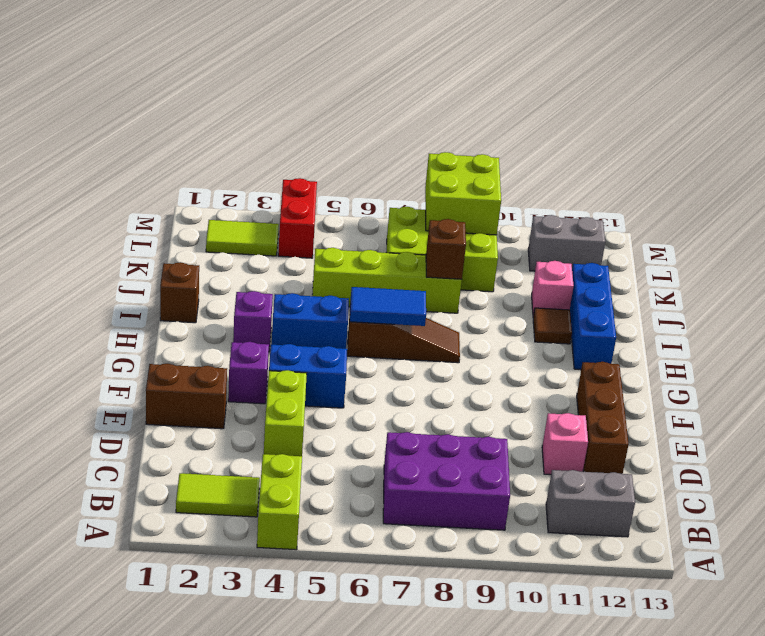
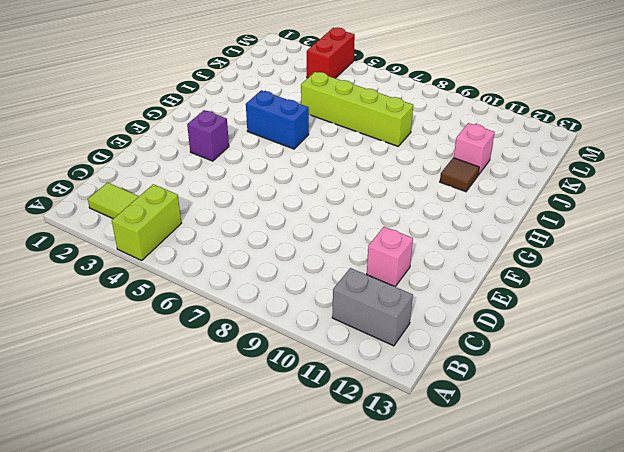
none -> purple brick B7:C9 level 1
none -> lime brick D4:E4 level 1
none -> brown brick D12:F12 level 1

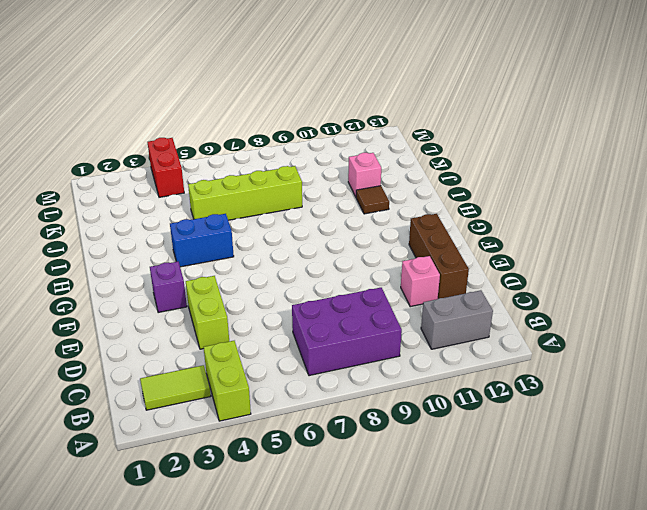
none -> brown brick E1:E2 level 1
none -> blue brick F4:F5 level 1
none -> purple brick H3 level 1

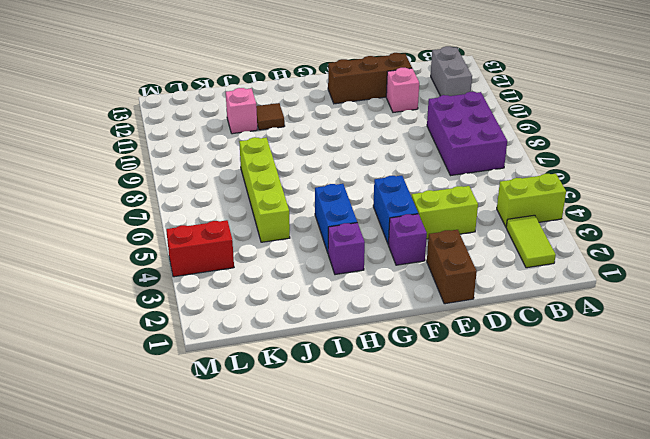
none -> brown slope H6:H8 level 1 top 6
none -> blue brick H12:J12 level 1
none -> brown brick I1 level 1

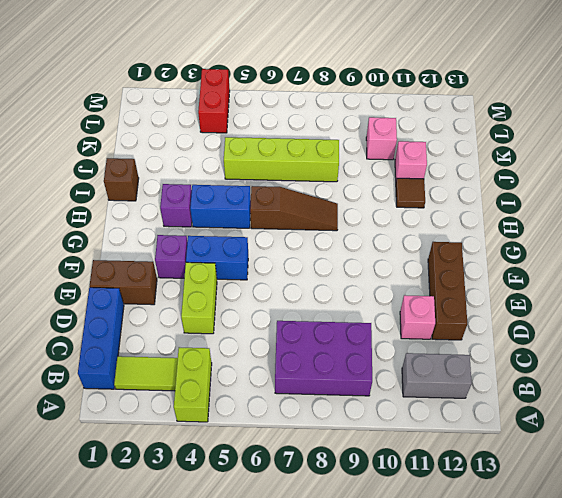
blue brick B1:D1 level 1 -> blue brick H12:J12 level 1
pink brick K10 level 1 -> none
none -> lime brick K7:L9 level 1
none -> lime tile L2:L3 level 1
none -> grey brick L11:L12 level 1

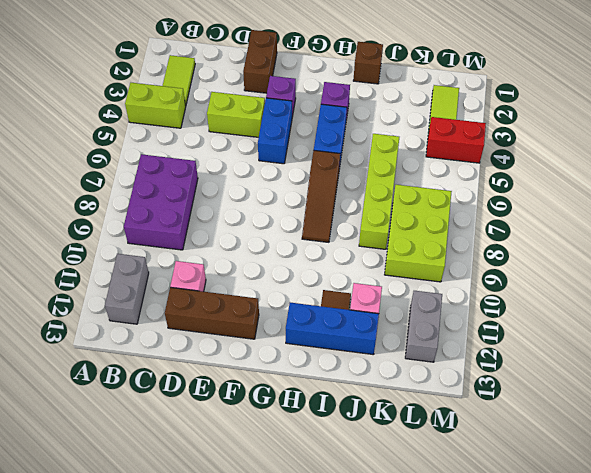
none -> blue tile H6:H7 level 2
none -> brown brick J8 level 2
none -> lime brick L8:M9 level 2

